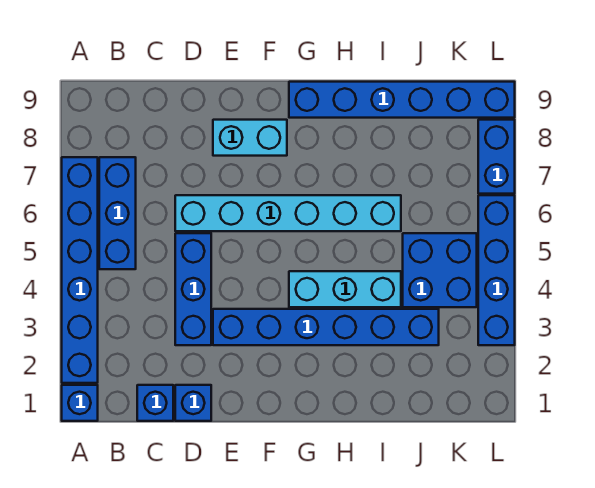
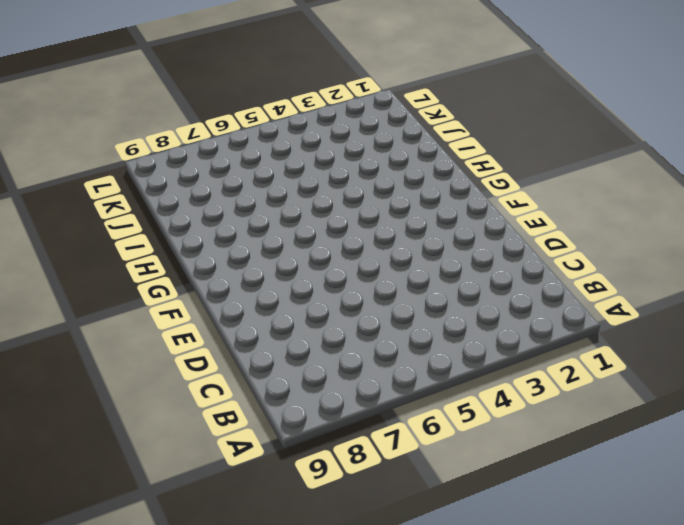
none -> blue brick A1 level 1
none -> blue brick A2:A7 level 1
none -> blue brick B5:B7 level 1

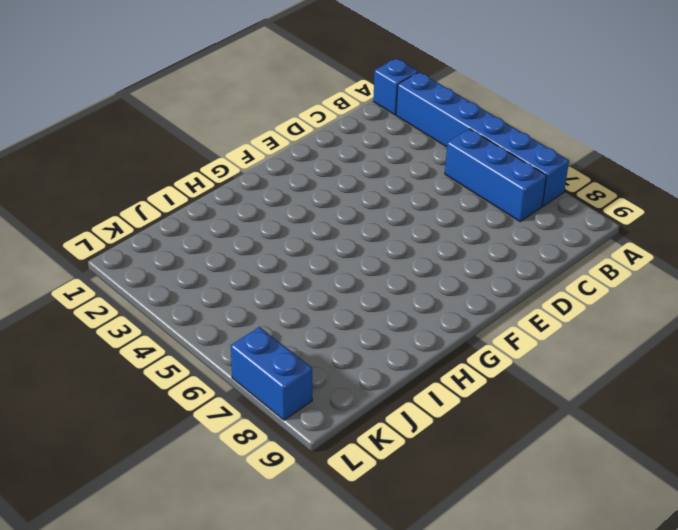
none -> blue brick C1 level 1
none -> blue brick D1 level 1
none -> blue brick D3:D5 level 1

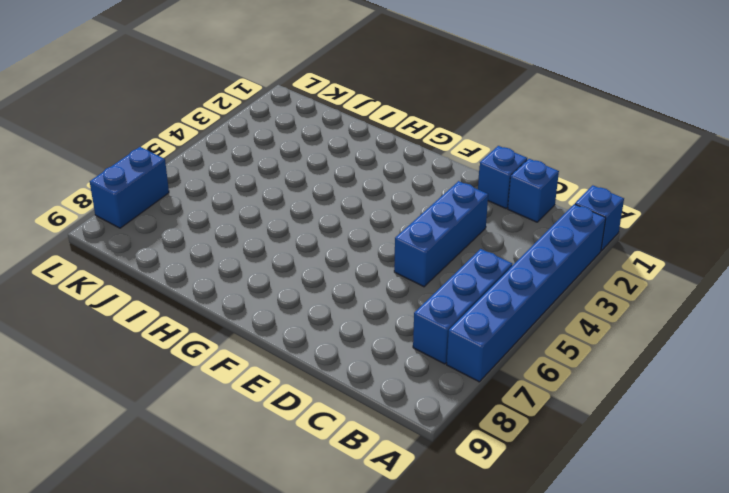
none -> cyan brick D6:I6 level 1
none -> blue brick E3:J3 level 1
none -> cyan brick E8:F8 level 1

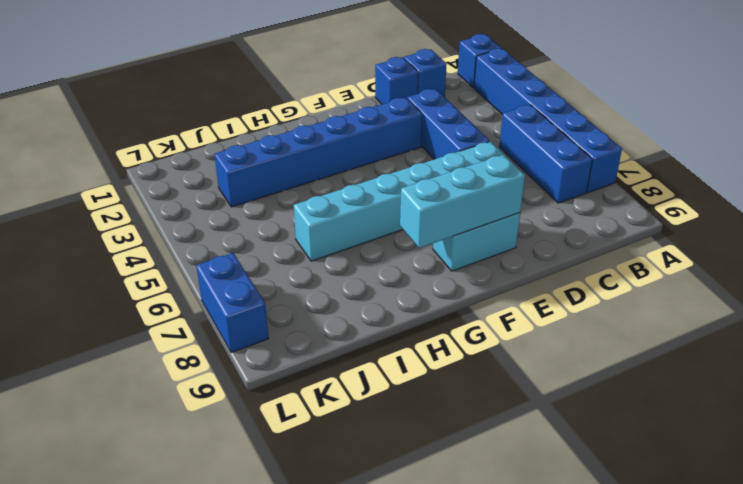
cyan brick E8:G8 level 2 -> cyan brick G4:I4 level 1
none -> blue brick G9:L9 level 1
none -> blue brick J4:K5 level 1
none -> blue brick L3:L6 level 1

